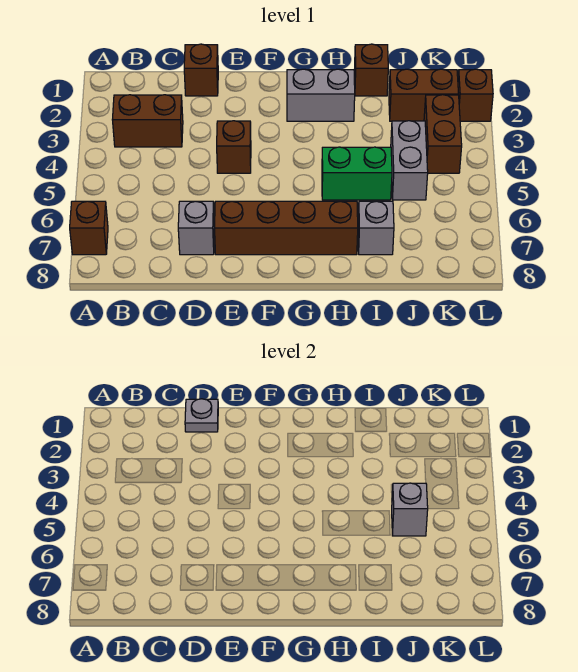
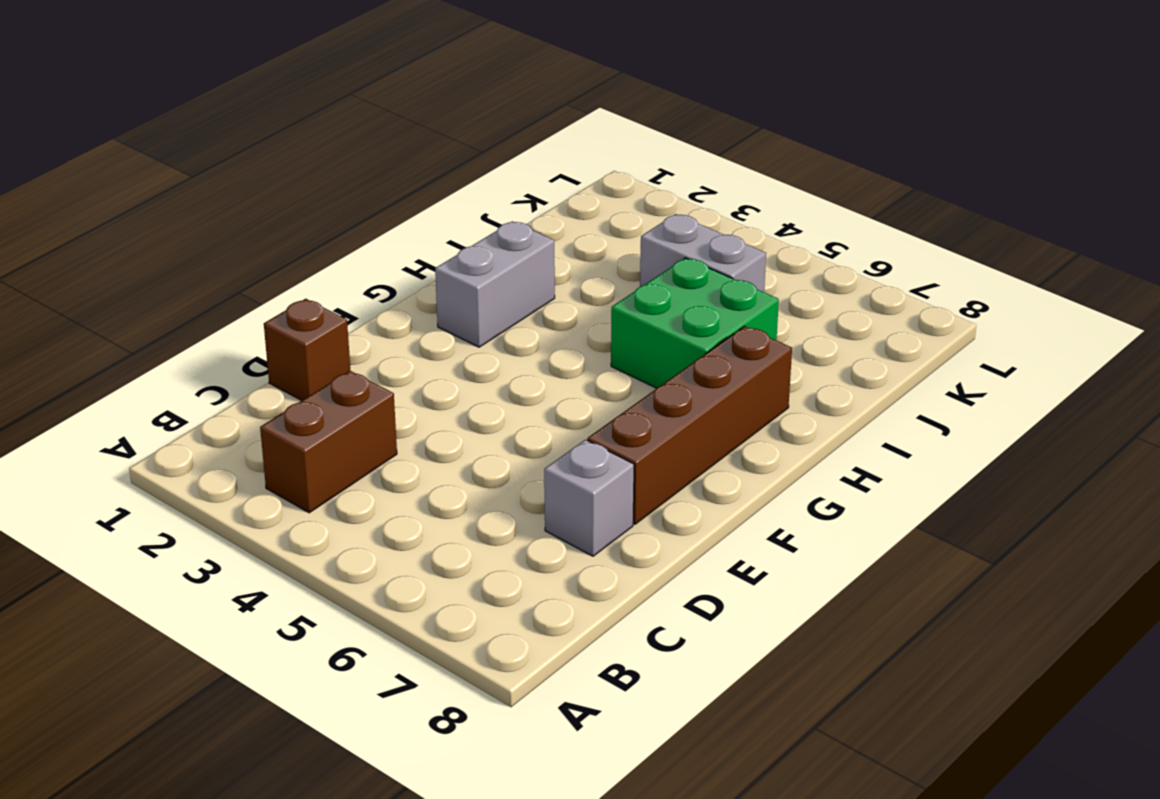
green brick H5:I6 level 1 -> green brick H5:I5 level 1
none -> brown brick A7 level 1
none -> brown brick E4 level 1
none -> brown brick I1 level 1

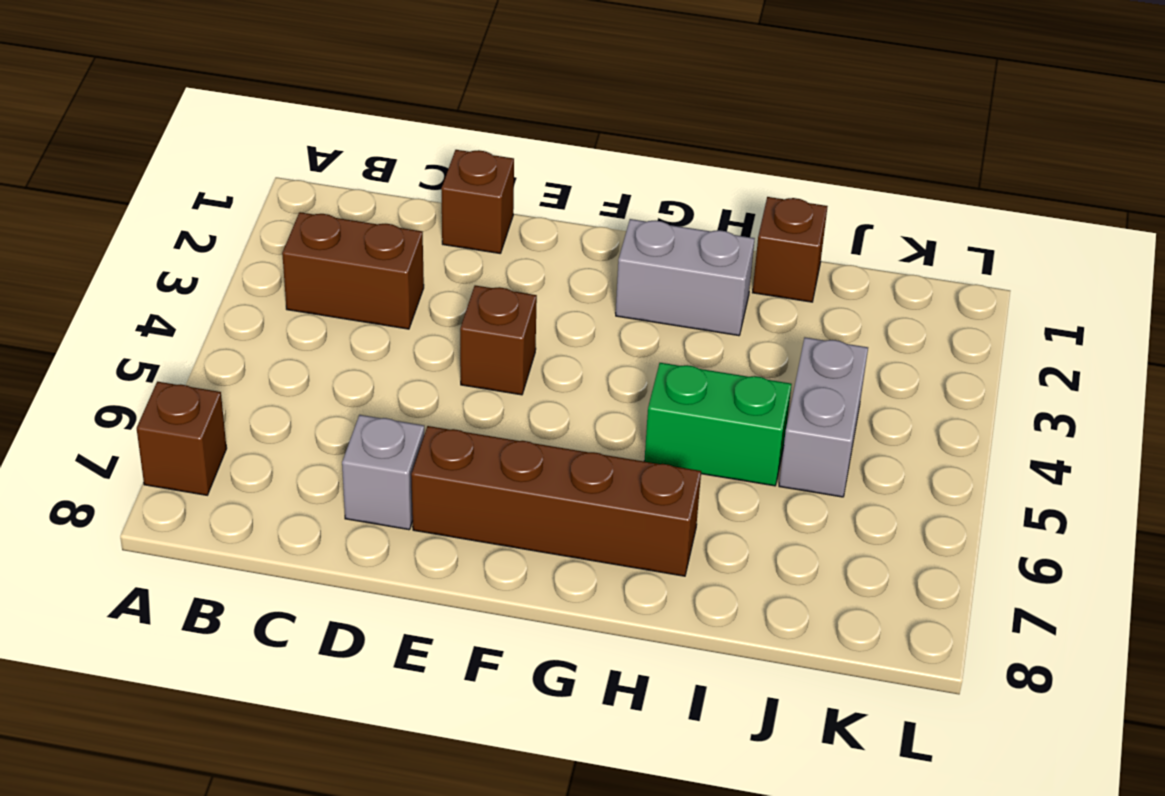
none -> grey brick I7 level 1
none -> brown brick J2:K2 level 1
none -> brown brick K3:K4 level 1

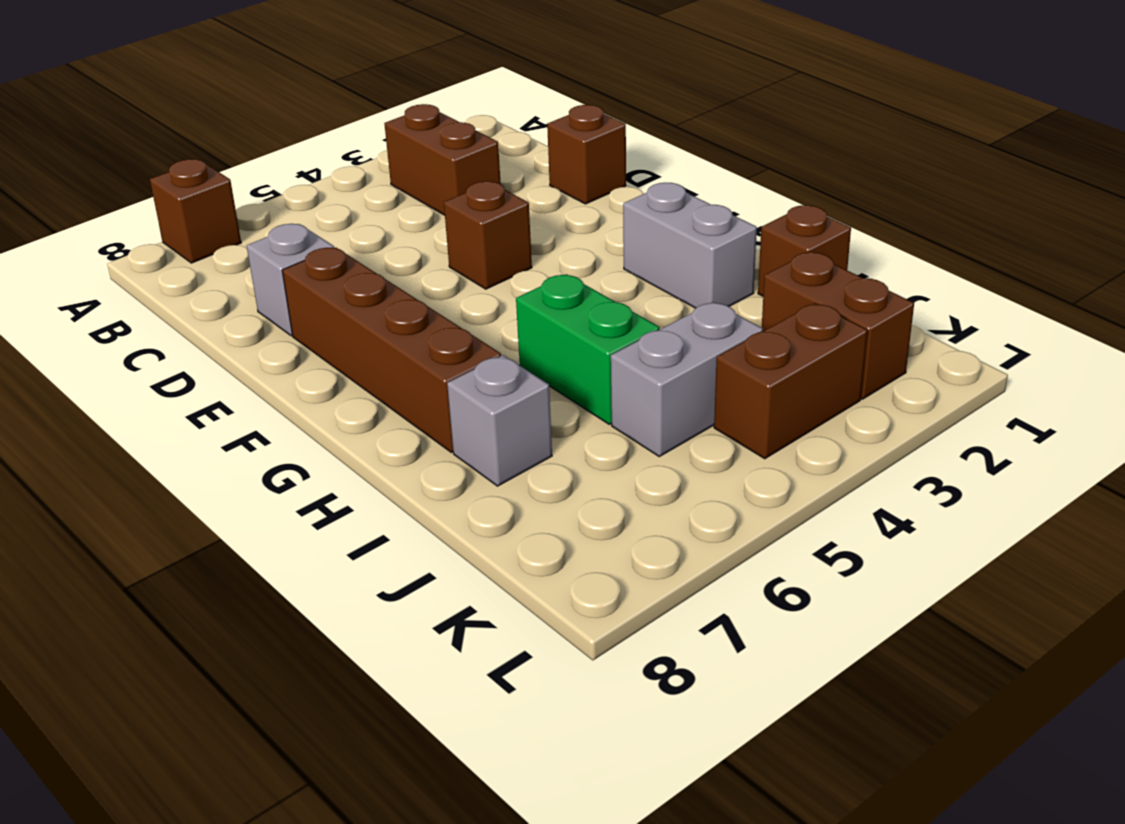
none -> brown brick L2 level 1
none -> grey plate D1 level 2
none -> grey brick J5 level 2

